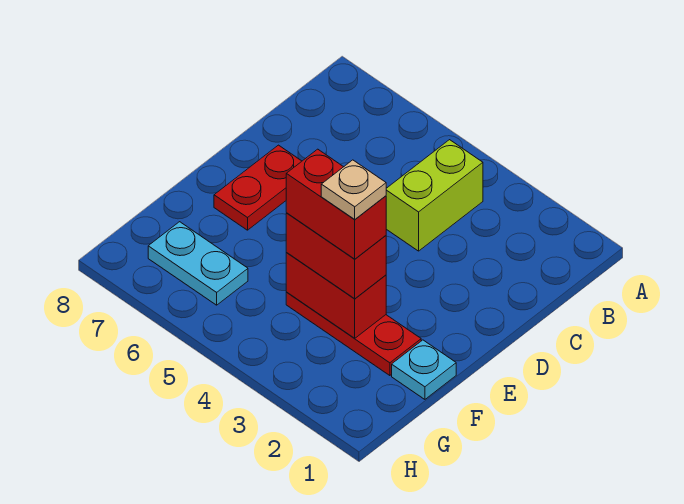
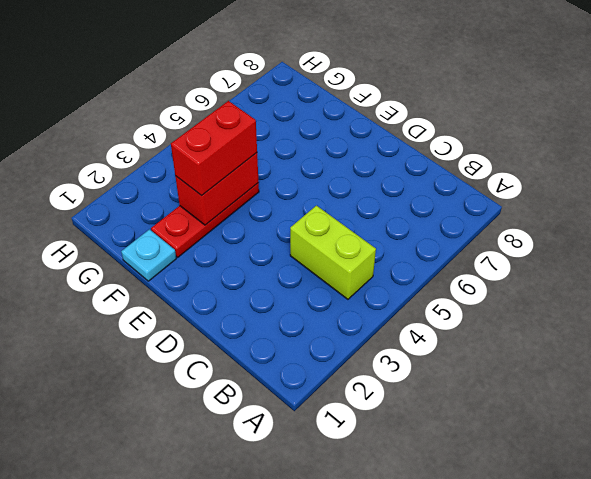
none -> red plate D7:E7 level 1
none -> cyan plate G6:G7 level 1

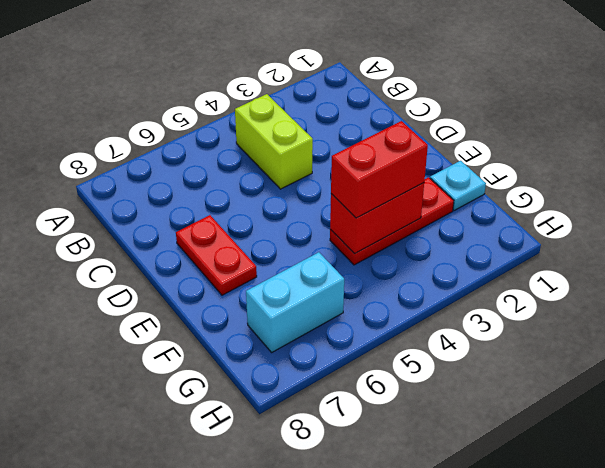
cyan brick G6:G7 level 1 -> cyan plate G6:G7 level 1
none -> red brick F3:F4 level 4
none -> tan plate F3 level 5

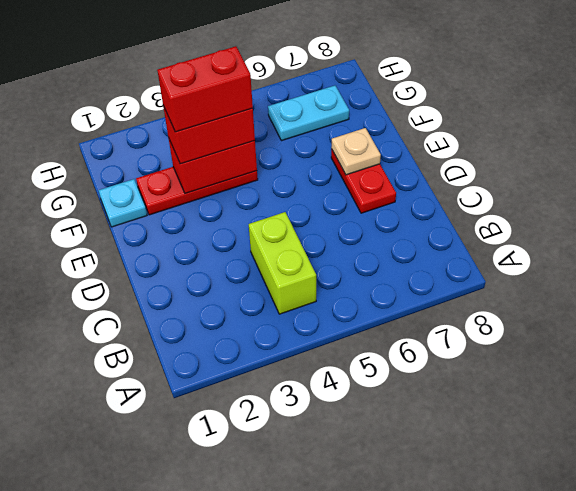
tan plate E7 level 2 -> tan plate F3 level 5

